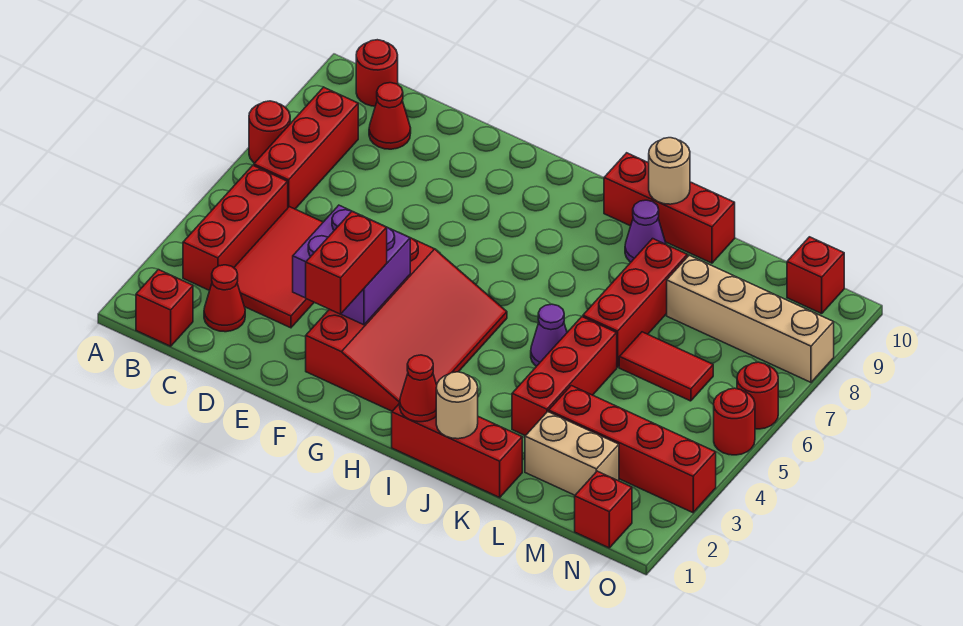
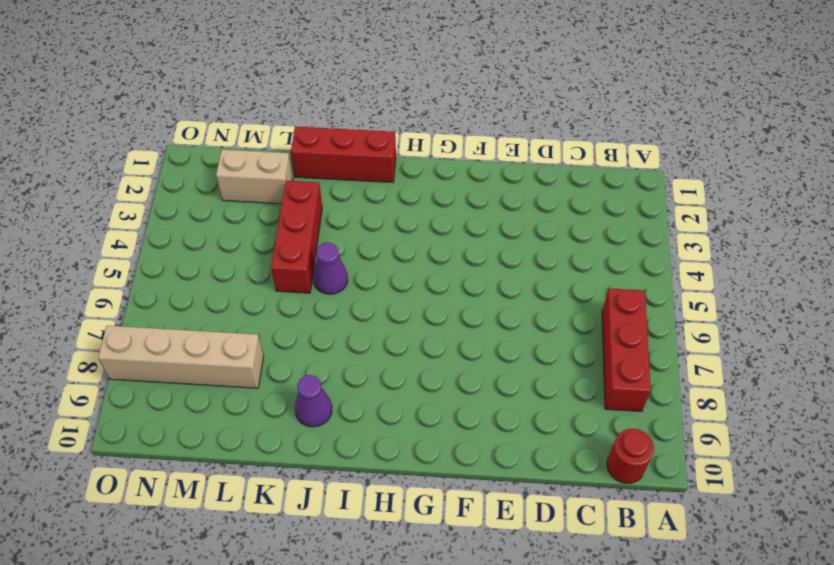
none -> red round brick A7 level 1
none -> red brick B1 level 1
none -> red brick B3:B5 level 1

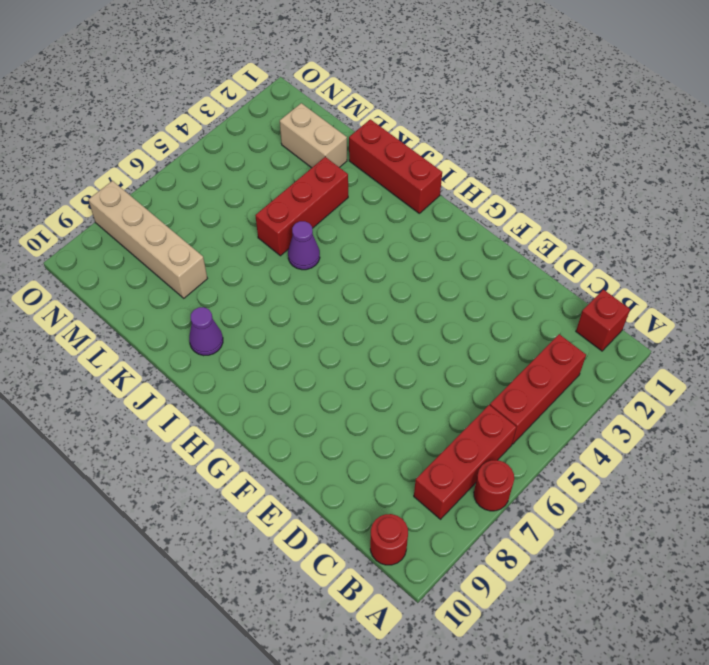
none -> red cone C2 level 1
none -> red tile C3:D5 level 1
none -> red cone C9 level 1

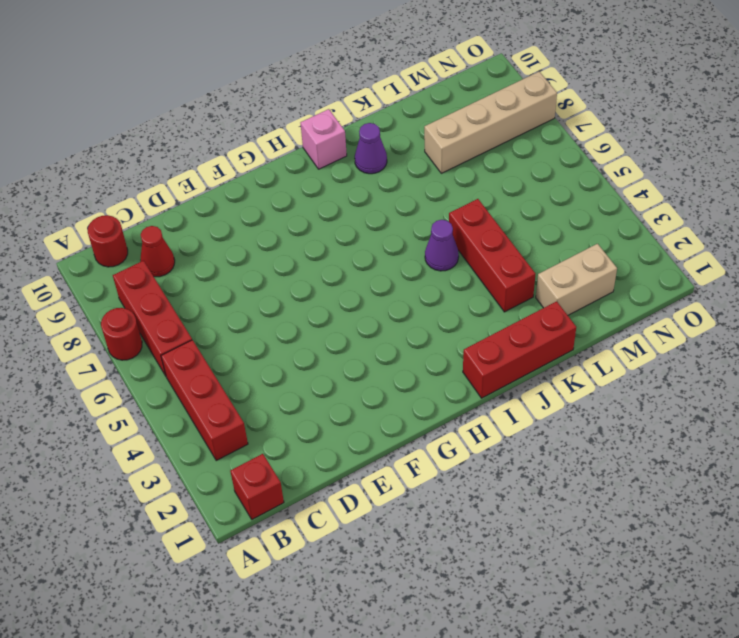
pink brick I10 level 1 -> red brick I10:K10 level 1
none -> red cone C2 level 1
none -> red tile C3:D5 level 1
none -> red slope F2:H5 level 1 top F

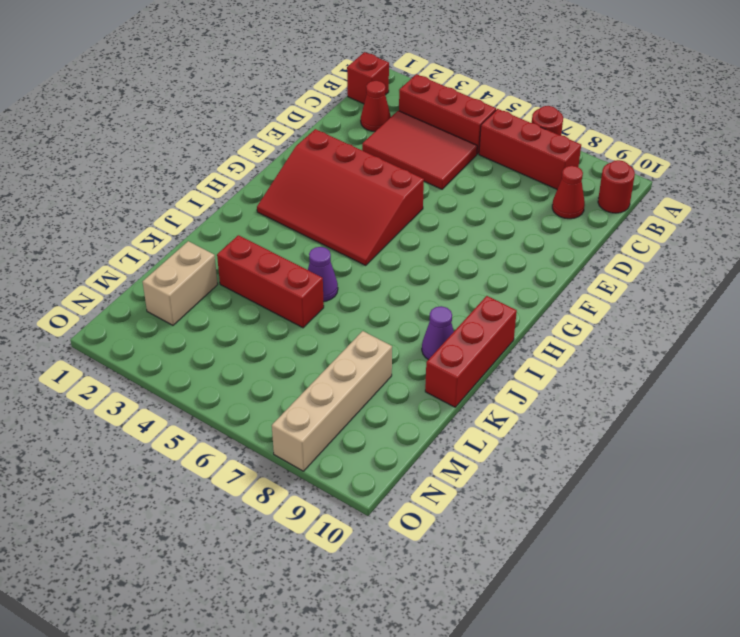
none -> red brick I1:K1 level 1
none -> red brick K6:K8 level 1
none -> red brick L3:O3 level 1

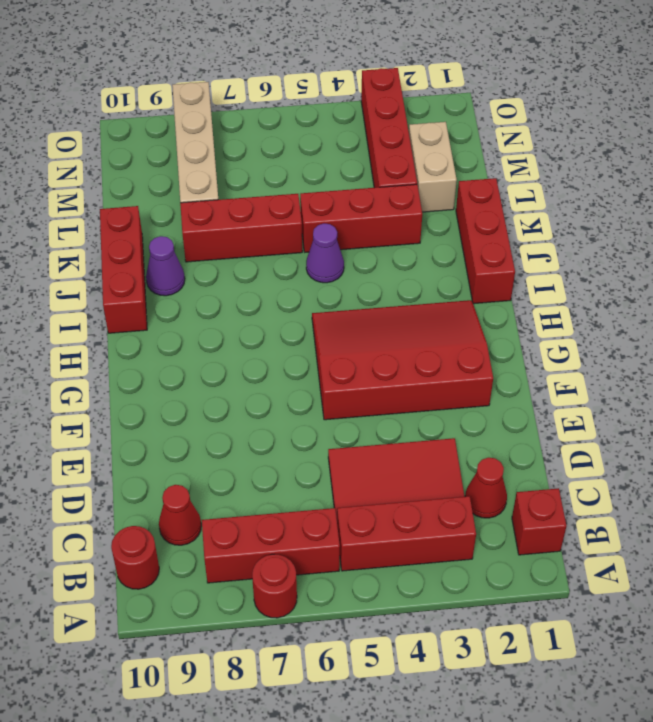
none -> red tile L6:M6 level 1
none -> red brick N1 level 1
none -> red brick N10 level 1

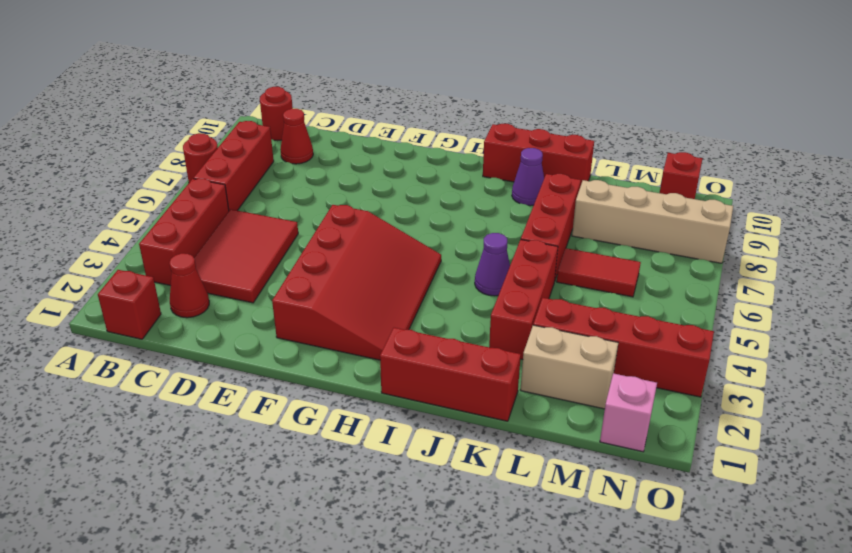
pink brick N1 level 1 -> red brick N1 level 1
none -> red round brick O5 level 1
none -> red round brick O6 level 1
none -> purple brick E3:F4 level 2

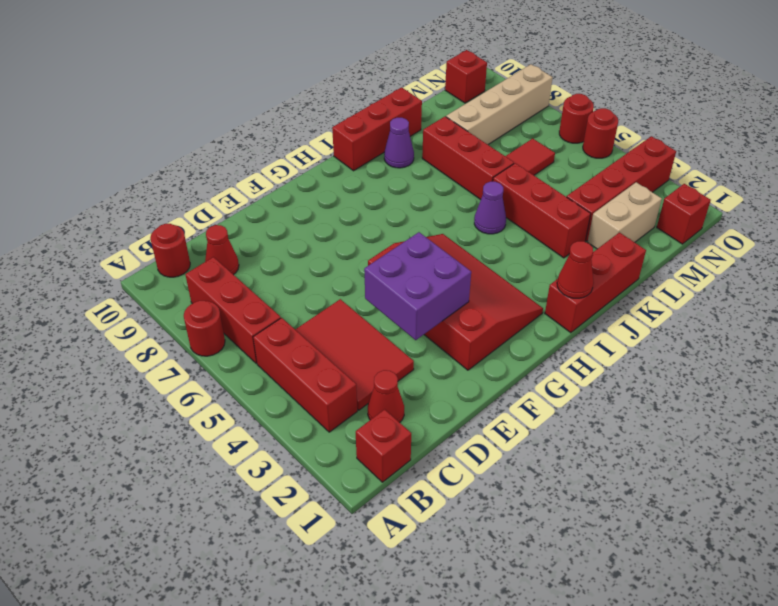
none -> tan round brick J1 level 2
none -> tan round brick J10 level 2
none -> red brick F2:F3 level 3

